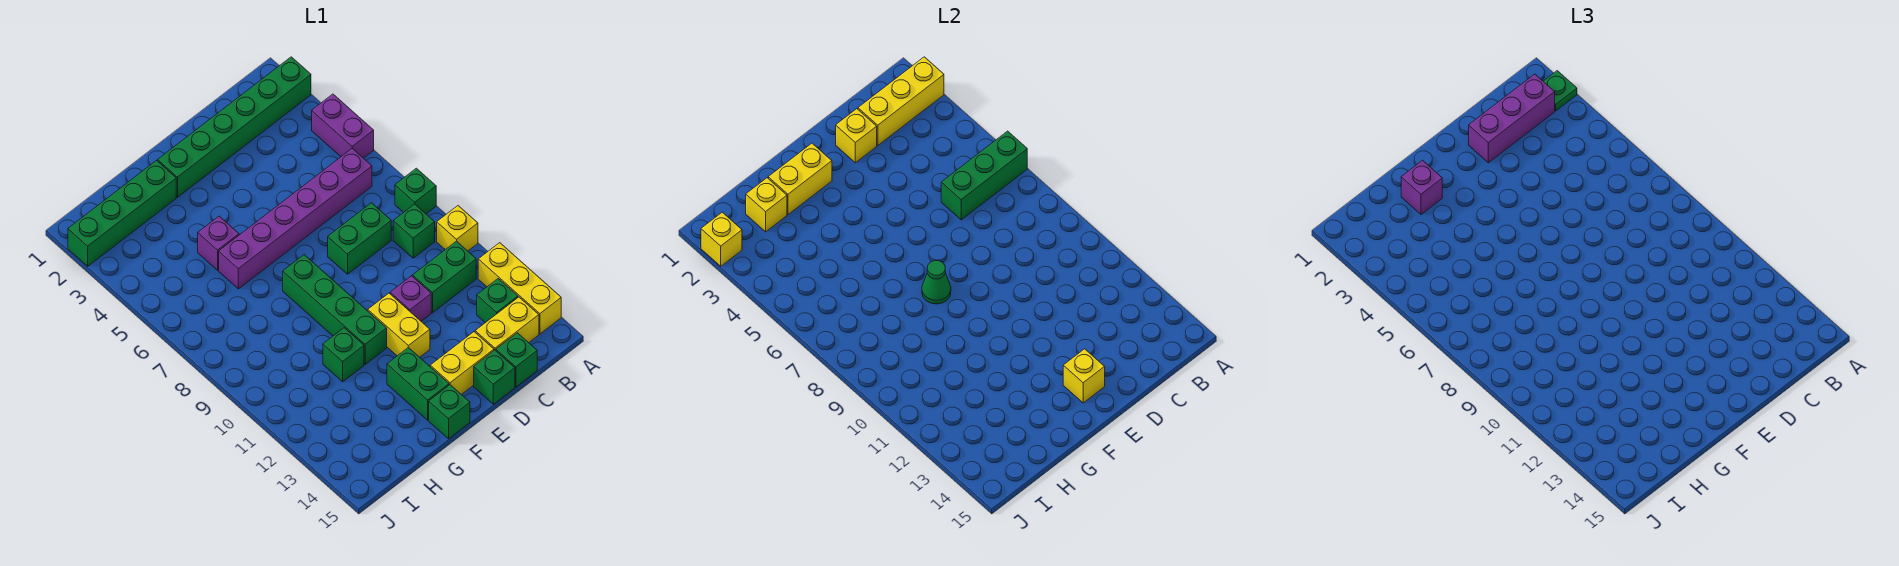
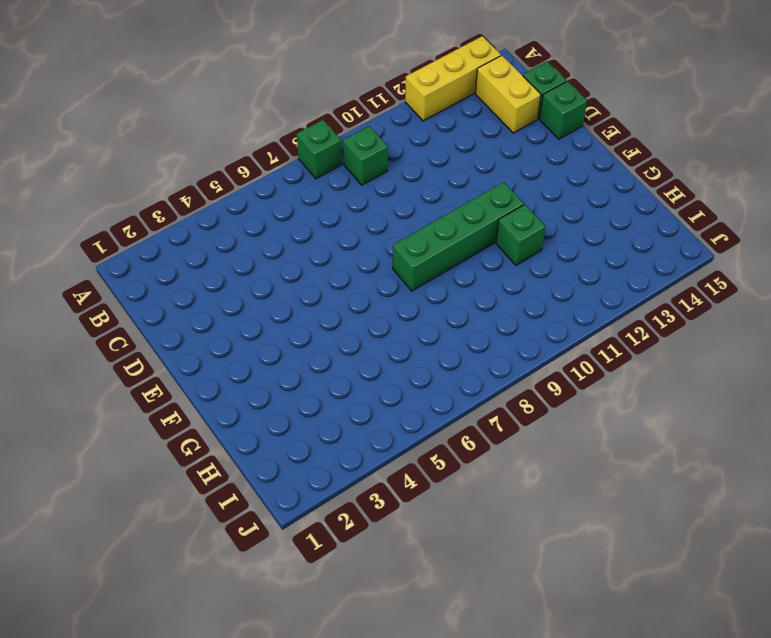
none -> green brick A2:F2 level 1
none -> purple brick A4:A5 level 1
none -> yellow brick A10 level 1
none -> purple brick B6:G6 level 1

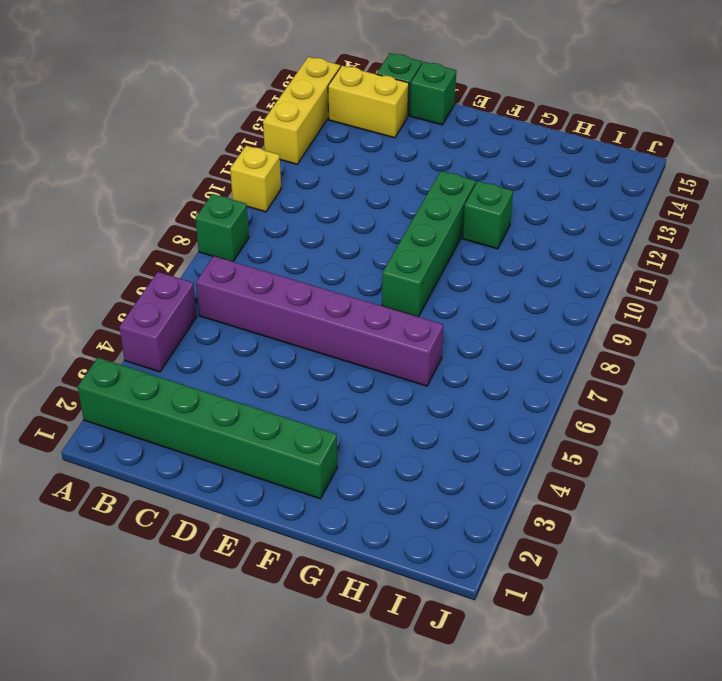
none -> green brick B9 level 1
none -> green brick B11:C11 level 1
none -> green brick B13 level 1
none -> green brick C8:D8 level 1

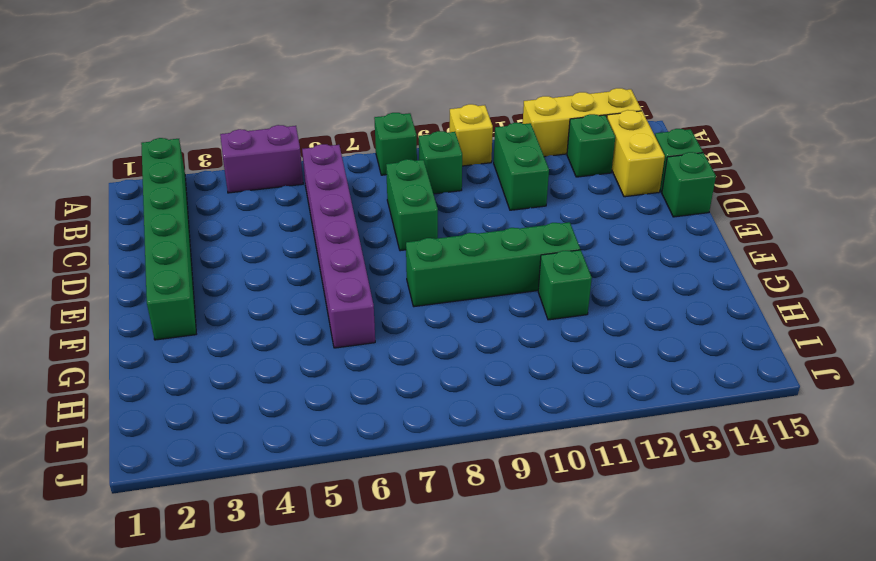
none -> purple brick D11 level 1
none -> yellow brick D14:E14 level 1
none -> yellow brick E11:E12 level 1
none -> green brick F13:F14 level 1

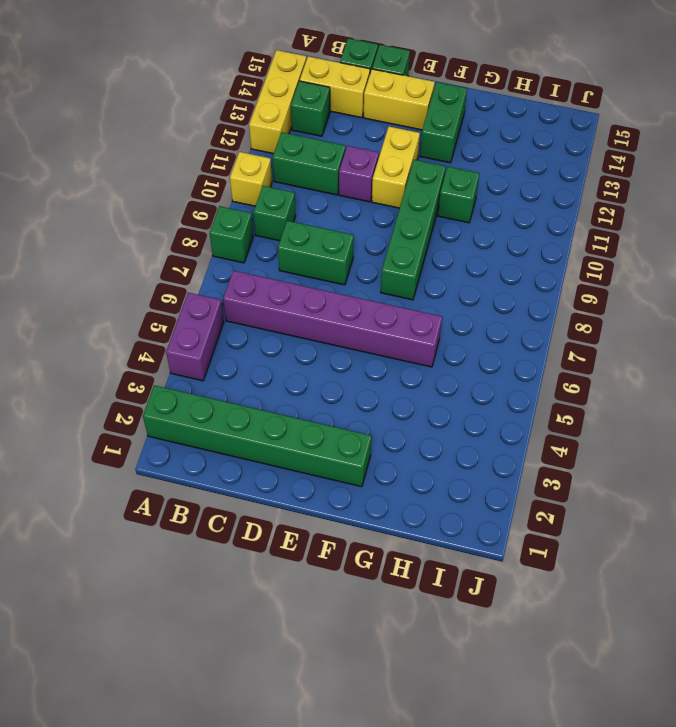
none -> green brick F15 level 1
none -> green brick G2:J2 level 1
none -> purple brick G5 level 1
none -> yellow brick A2:C2 level 2

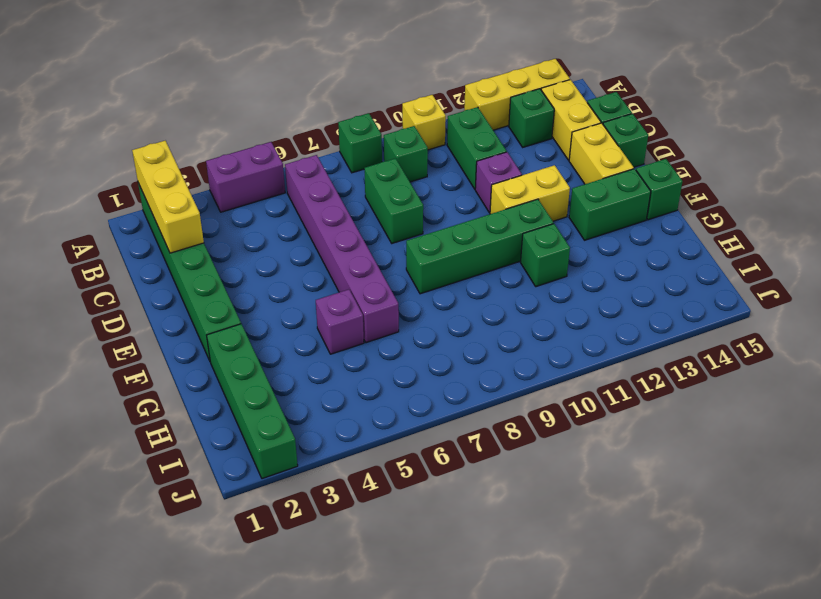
none -> green brick A6:C6 level 2
none -> yellow brick D2 level 2
none -> yellow brick E14 level 2
none -> yellow brick F2:G2 level 2

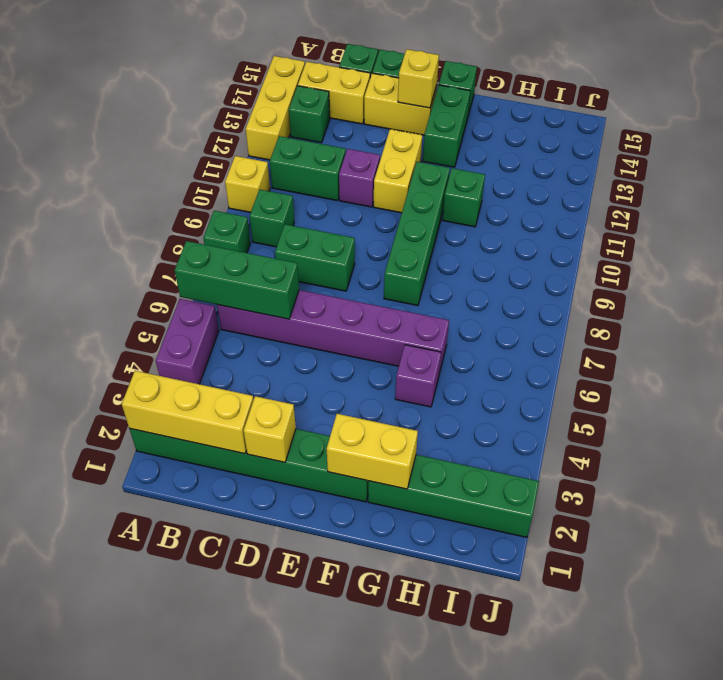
none -> green cone F8 level 2
none -> yellow brick H2 level 2
none -> yellow brick J2 level 2
none -> green plate A2 level 3

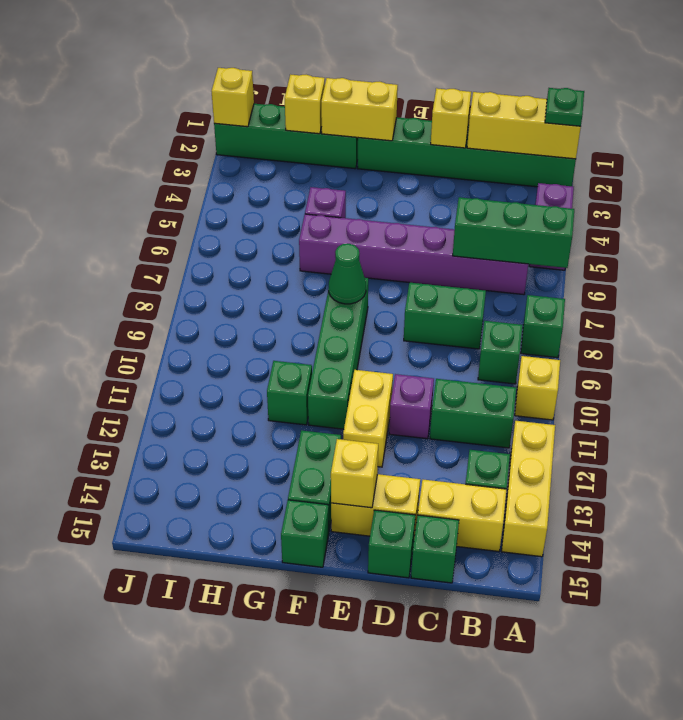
none -> purple brick B2:D2 level 3
none -> purple brick G2 level 3

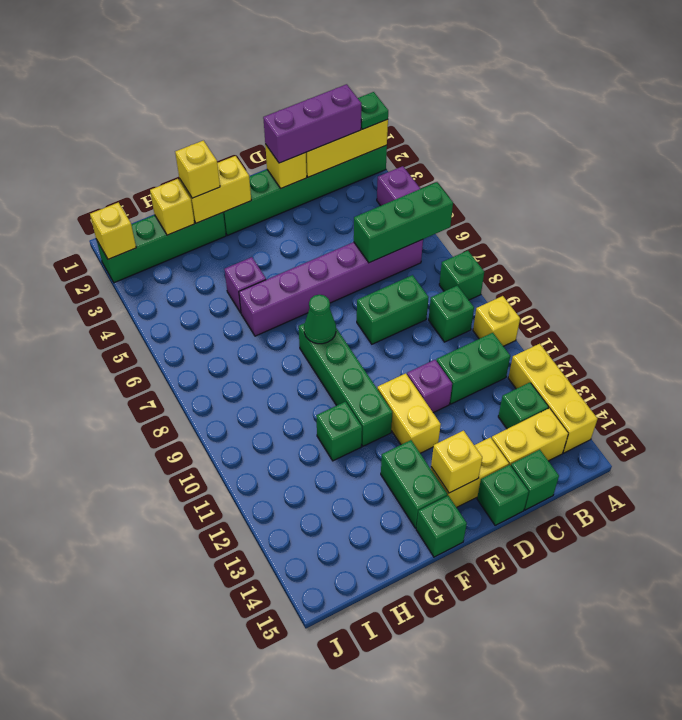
yellow brick G2 level 3 -> purple brick G2 level 3

